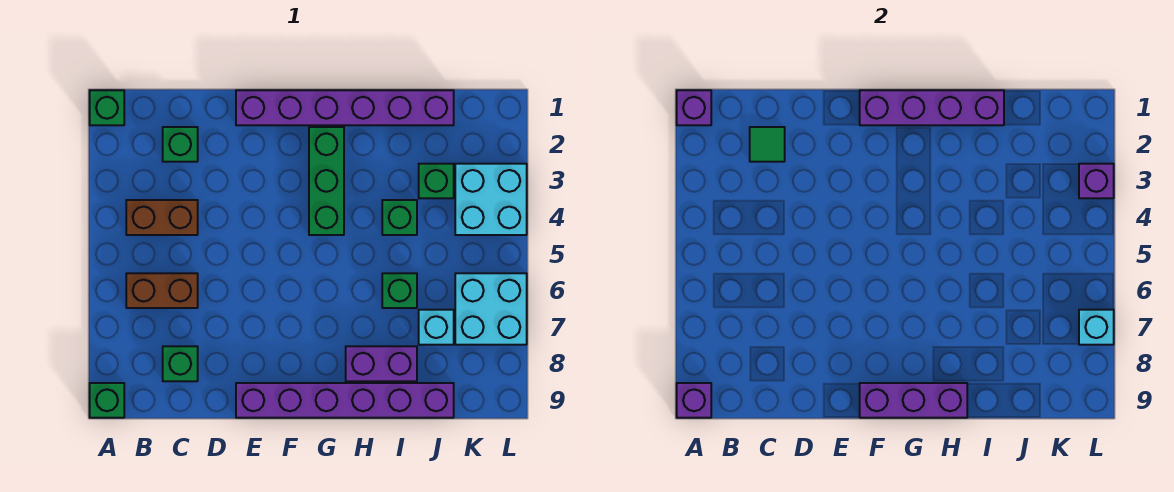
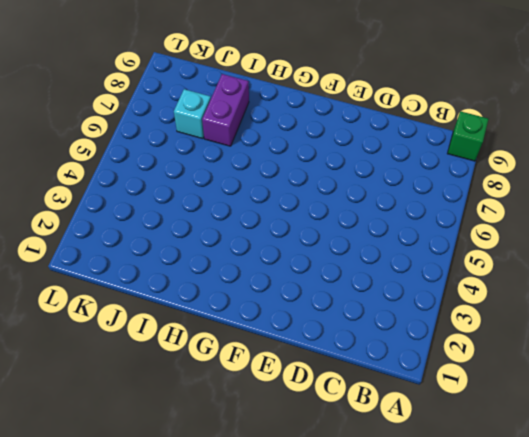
purple brick I7:I8 level 1 -> purple brick H8:I8 level 1
none -> green brick A1 level 1
none -> brown brick B4:C4 level 1
none -> brown brick B6:C6 level 1

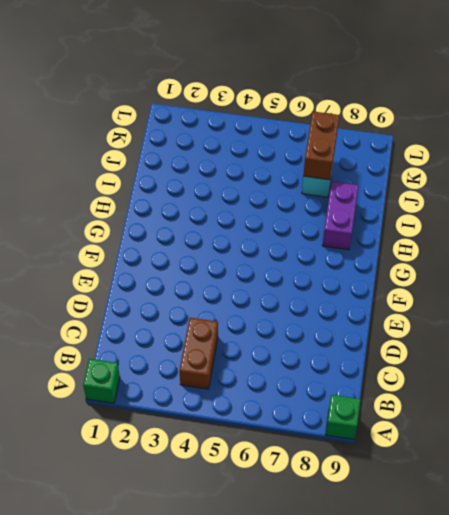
brown brick J7:K7 level 2 -> brown brick B6:C6 level 1
none -> green brick C2 level 1
none -> green brick C8 level 1
none -> purple brick E1:J1 level 1

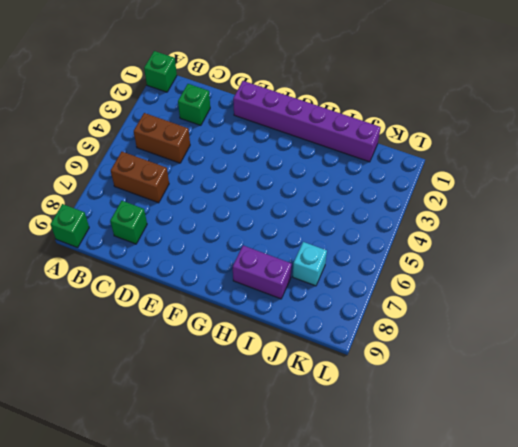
none -> purple brick E9:J9 level 1
none -> green brick G2:G4 level 1
none -> green brick I4 level 1

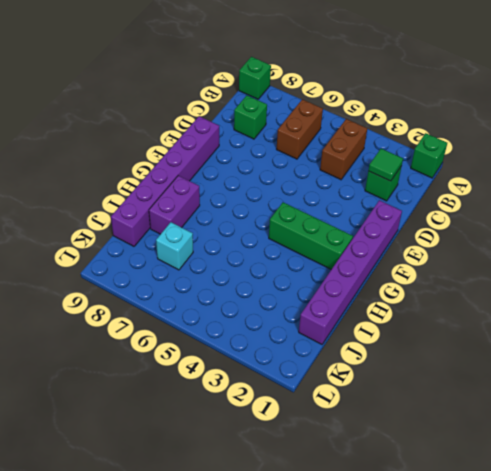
none -> green brick I4 level 1
none -> green brick I6 level 1
none -> green brick J3 level 1

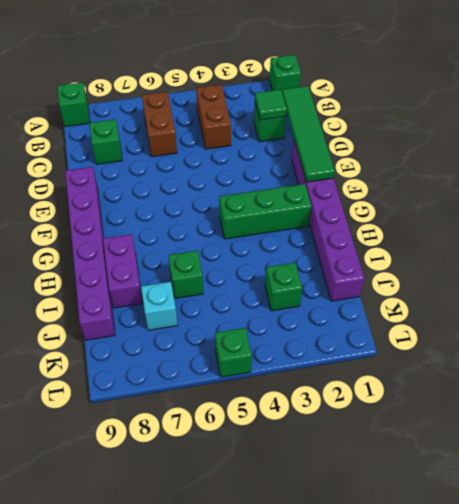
green tile C1:F1 level 2 -> purple brick F1:I1 level 2
green brick L5 level 1 -> green brick I4 level 1
none -> cyan brick K3:L4 level 1
none -> cyan brick K6:L7 level 1
none -> purple brick A1 level 2

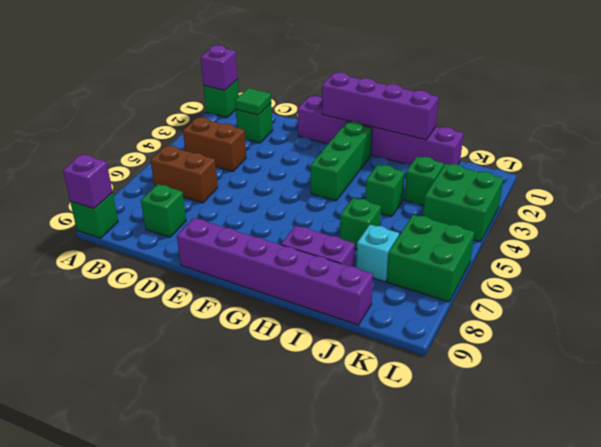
green brick K3:L4 level 1 -> cyan brick K3:L4 level 1
green brick K6:L7 level 1 -> cyan brick K6:L7 level 1
none -> purple brick F9:H9 level 2
none -> purple brick L3 level 2
none -> cyan brick L7 level 2

